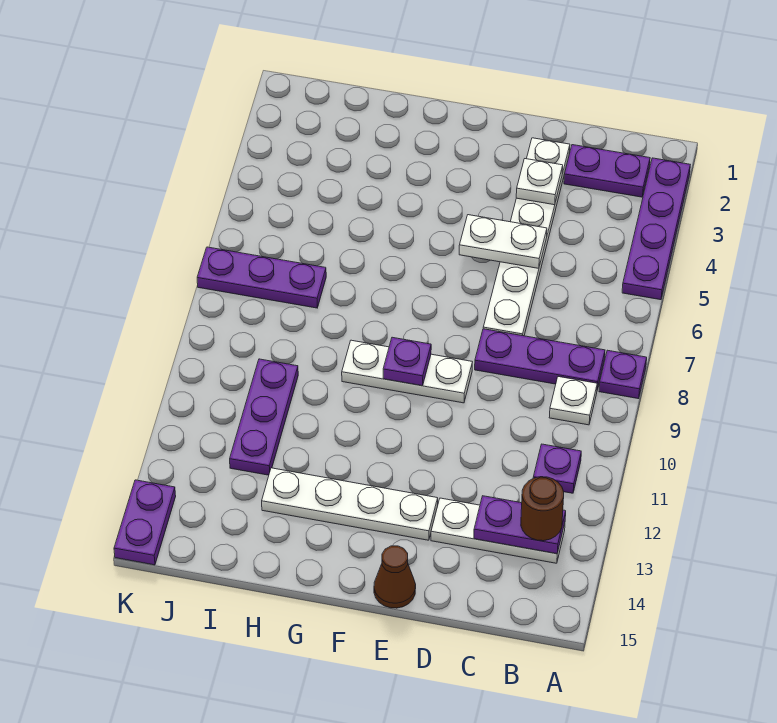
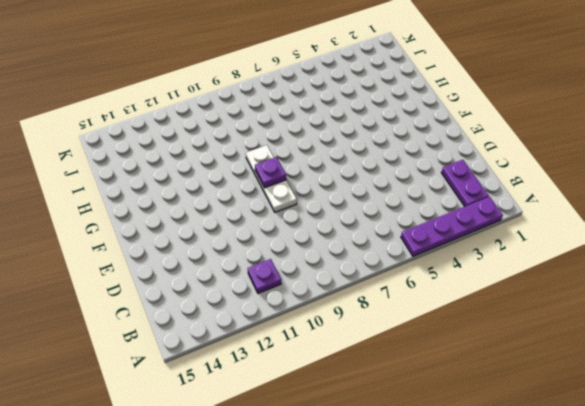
none -> purple plate A8 level 1
none -> purple plate B8:D8 level 1
none -> white plate B9 level 1

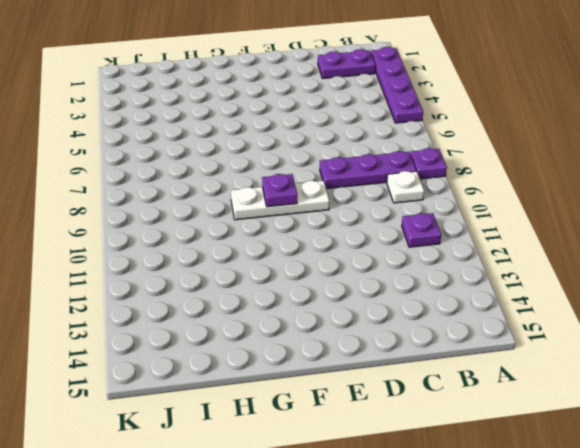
none -> white plate B13:D13 level 1
none -> white plate D2:D7 level 1
none -> white plate E13:H13 level 1

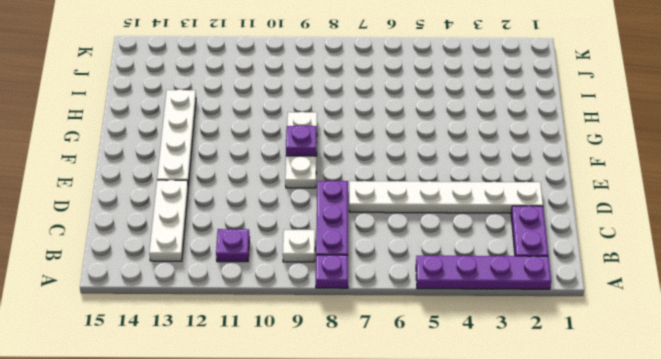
none -> brown cone E15 level 1
none -> purple plate I7:K7 level 1
none -> purple plate I10:I12 level 1

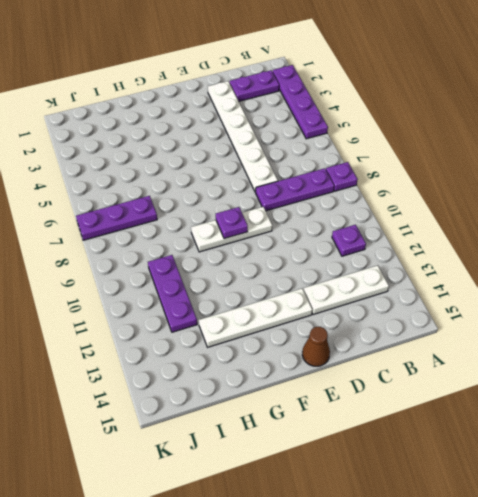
none -> white plate B9 level 1
none -> purple plate K14:K15 level 1
none -> purple plate B13:C13 level 2

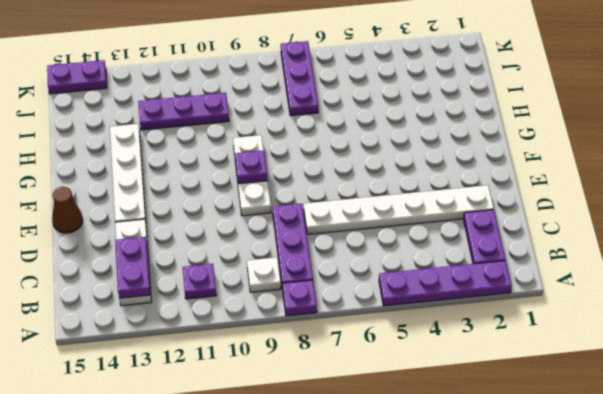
none -> white plate D3 level 2
none -> white plate D5:E5 level 2
none -> brown round brick B13 level 3

